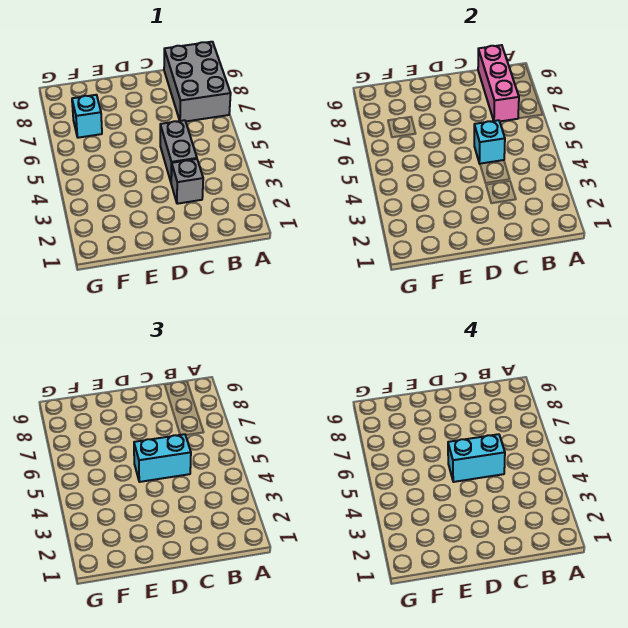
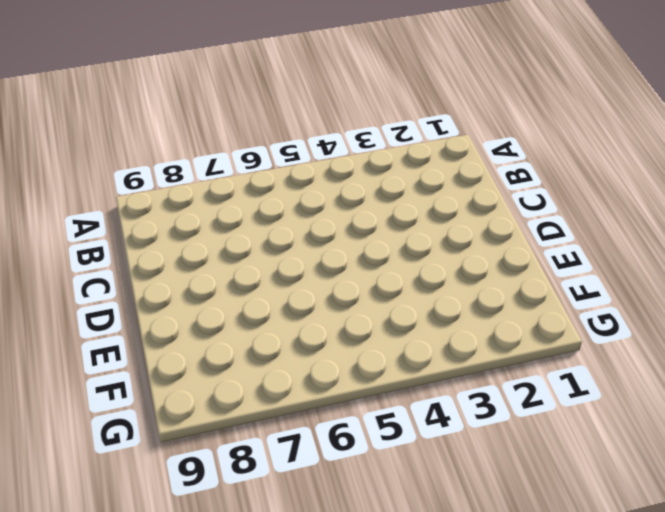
none -> grey brick A7:B9 level 1
none -> grey brick C3 level 1

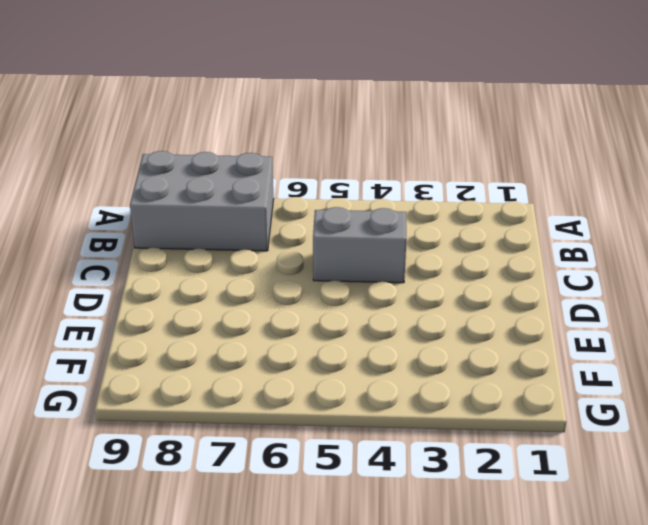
none -> grey brick C3 level 1
none -> cyan brick F7 level 1

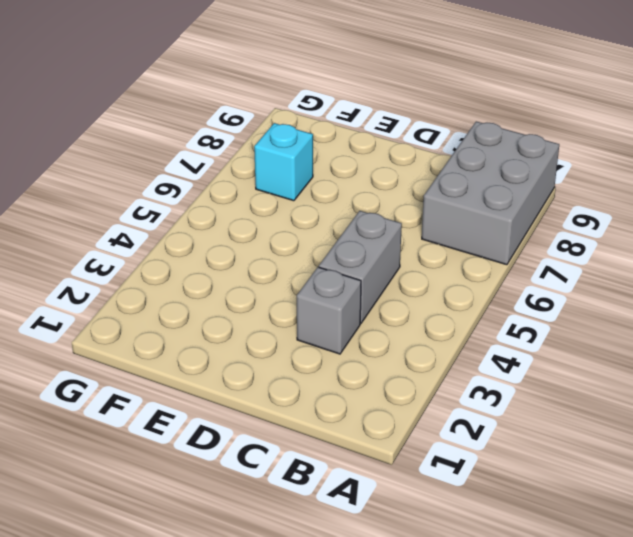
none -> pink brick B7:B9 level 2
none -> cyan brick C5 level 2

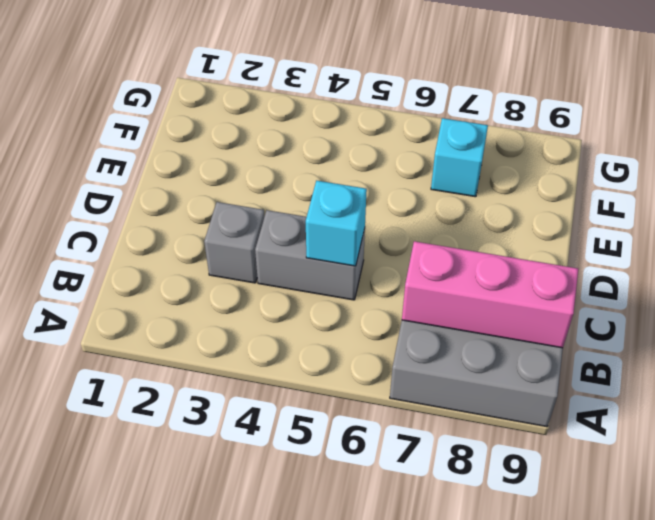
none -> cyan brick C5:D5 level 3
none -> cyan brick C5:D5 level 4

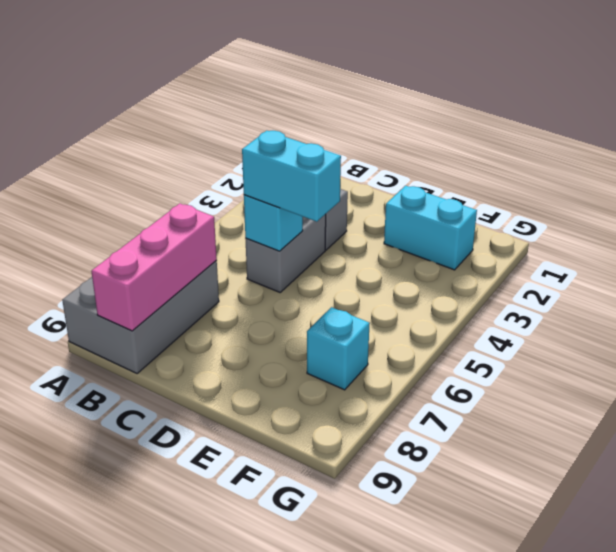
cyan brick E2:F2 level 1 -> cyan brick C5:D5 level 4

